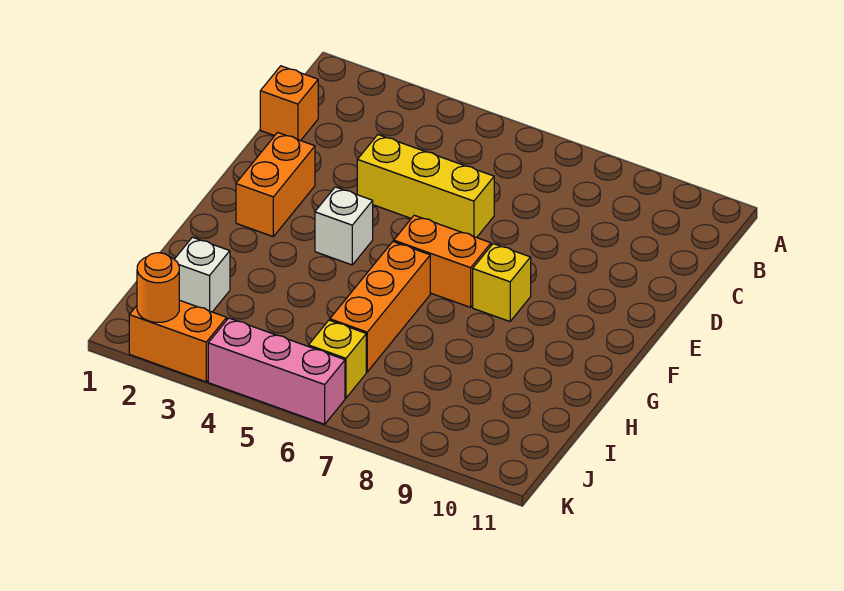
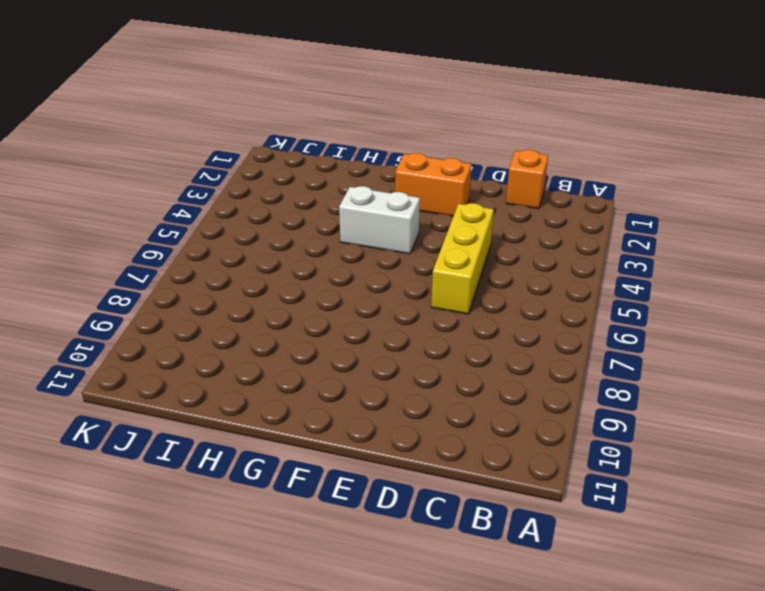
white brick F4:G4 level 1 -> white brick F4 level 1
none -> orange brick F6:F7 level 1
none -> yellow brick F8 level 1
none -> orange brick G6:I6 level 1

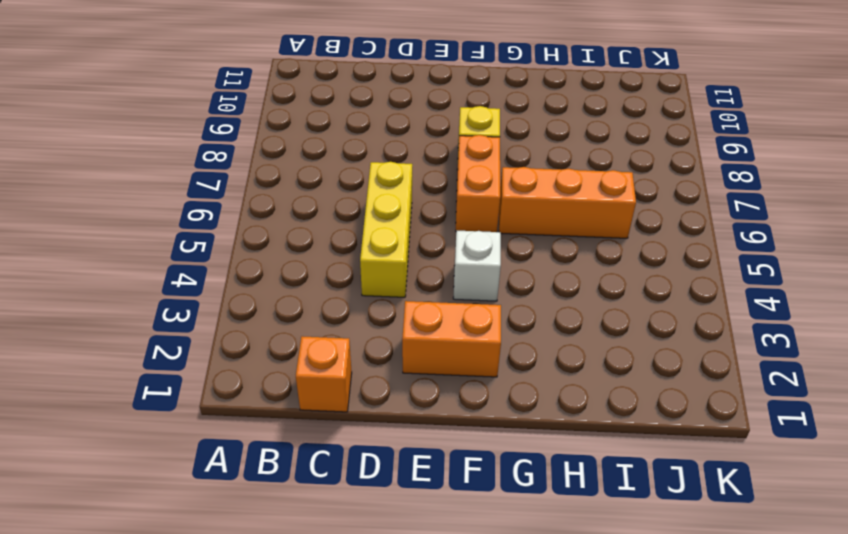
none -> white brick I2 level 1
none -> yellow brick J6 level 1
none -> orange brick K2:K3 level 1

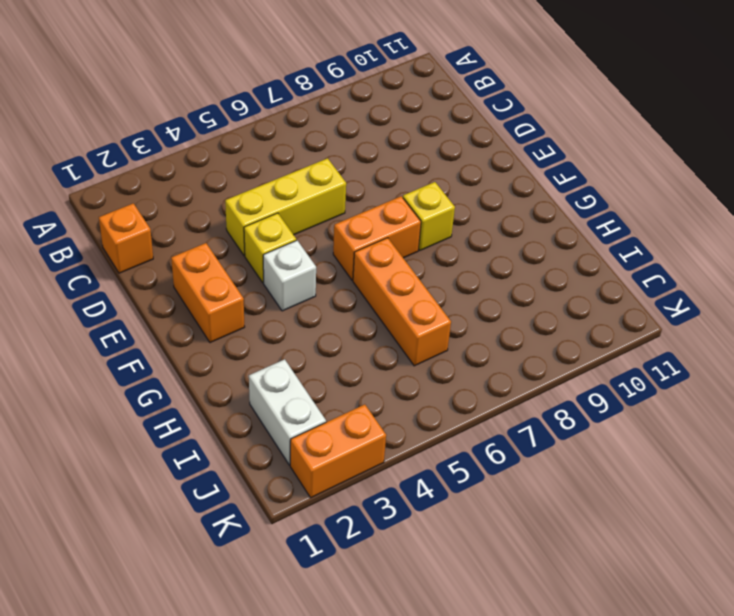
yellow brick E4 level 1 -> yellow brick J6 level 1
white brick I2:J2 level 1 -> white brick I2 level 1
none -> pink brick K4:K6 level 1
none -> orange round brick K2 level 2

